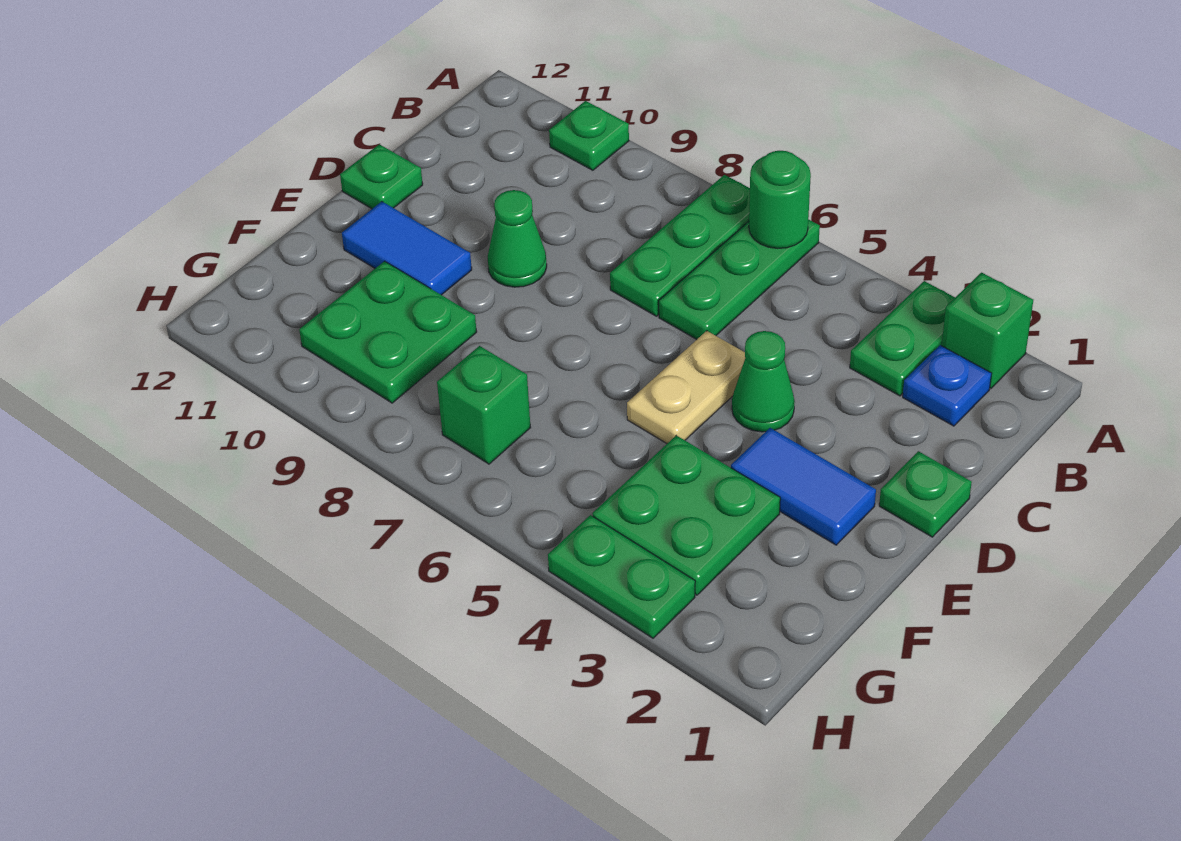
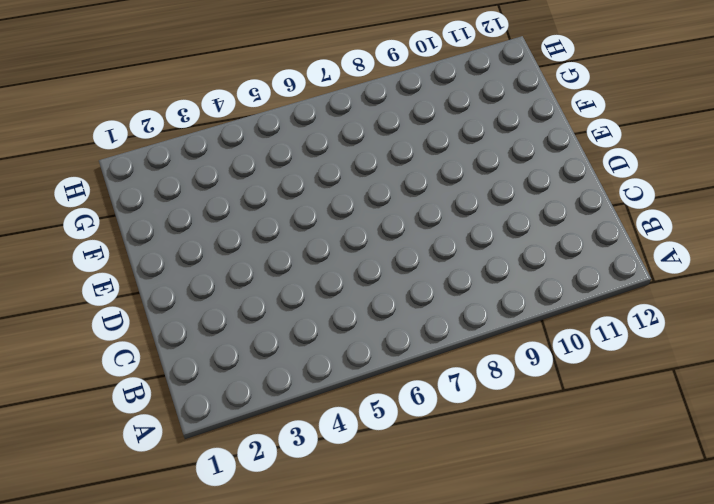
none -> green brick A2 level 1
none -> green plate A3:B3 level 1
none -> green plate A6:C6 level 1

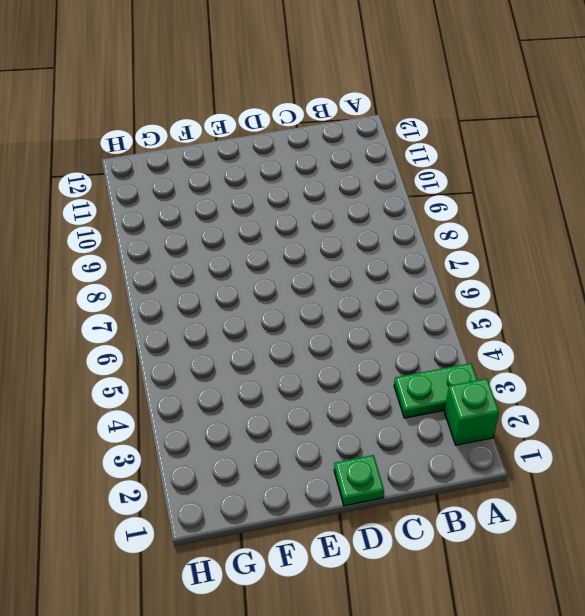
none -> green plate A6:C6 level 1
none -> green plate A7:C7 level 1
none -> green plate A10 level 1

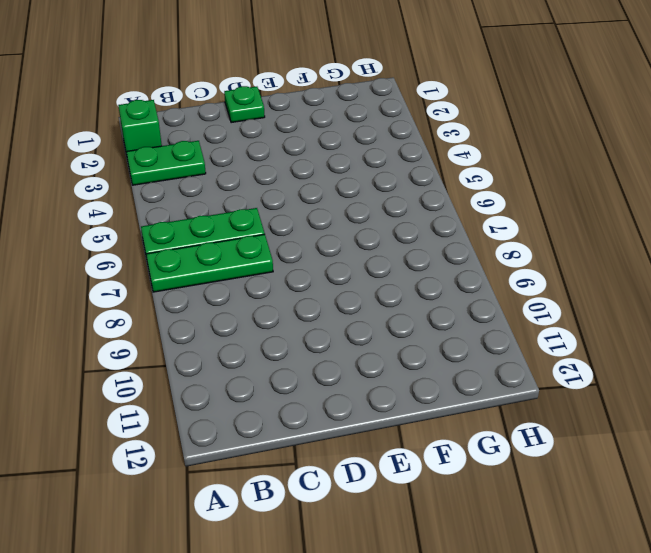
none -> green plate A10 level 1
none -> blue plate B2 level 1
none -> green cone D4 level 1

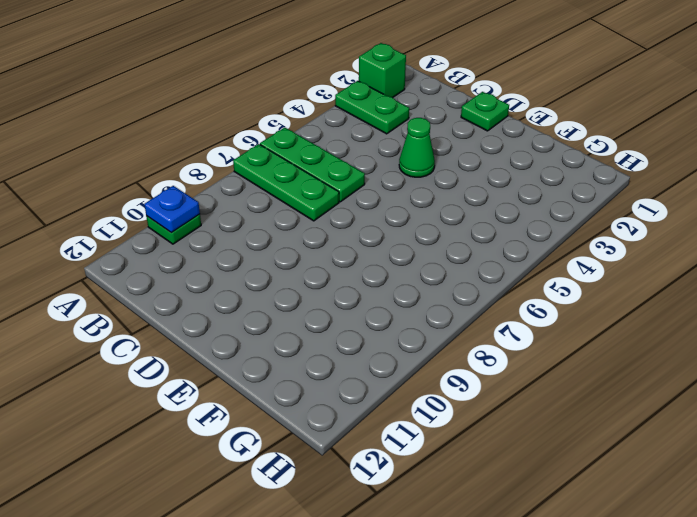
blue plate A10 level 2 -> blue plate B2 level 1
none -> tan plate D5:E5 level 1
none -> green cone D9 level 1
none -> green plate D12 level 1

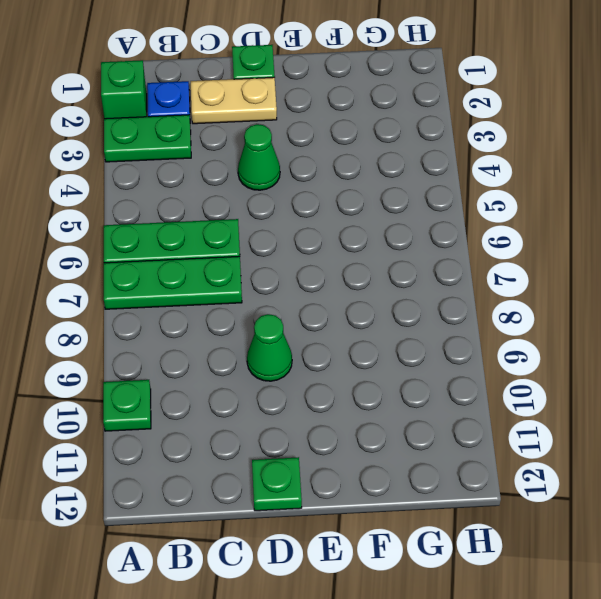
tan plate C2:D2 level 1 -> tan plate D5:E5 level 1
none -> blue tile E2:E3 level 1
none -> blue tile E10:E11 level 1
none -> green plate F3:G4 level 1

